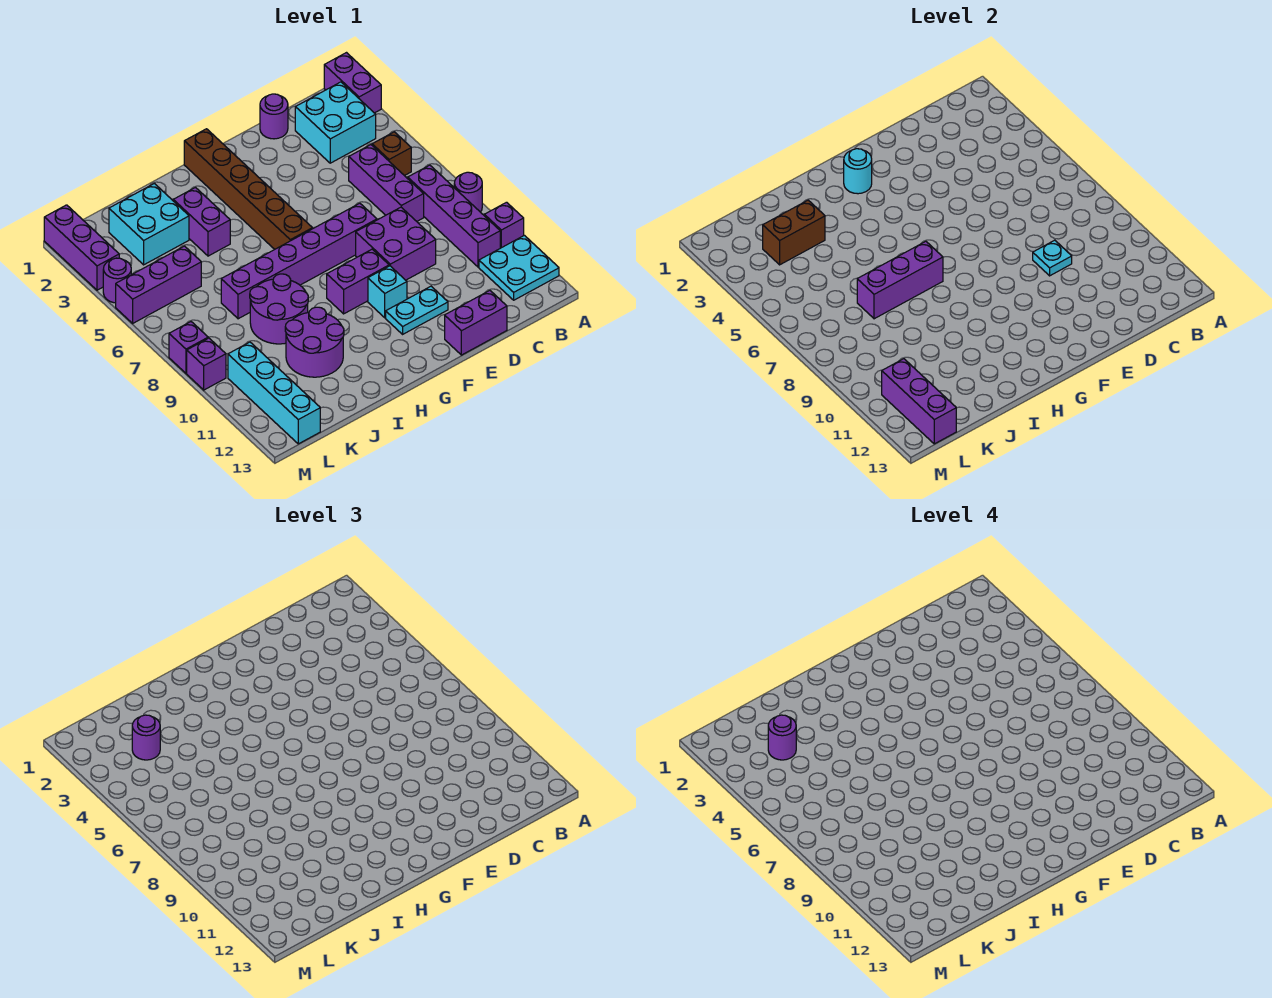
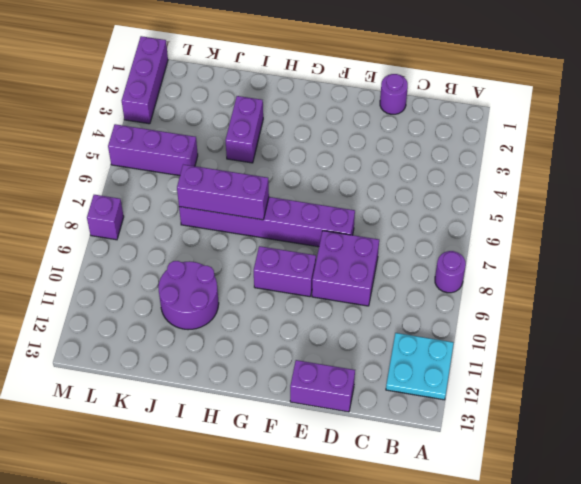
none -> purple brick A1:A2 level 1
none -> purple brick A10 level 1
none -> cyan brick B2:C3 level 1
none -> brown brick B5 level 1

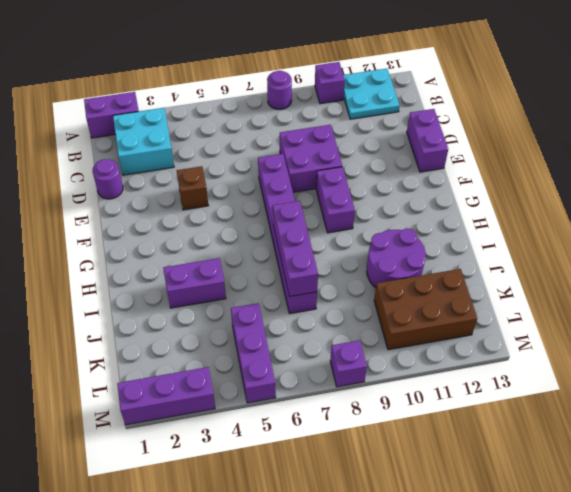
brown brick E4 level 1 -> brown brick B5 level 1
brown brick K10:L12 level 1 -> cyan brick L10:L13 level 1
none -> purple brick B7:B10 level 1
none -> purple brick C5:C7 level 1
none -> cyan plate E11:F11 level 1
none -> cyan brick F10 level 1

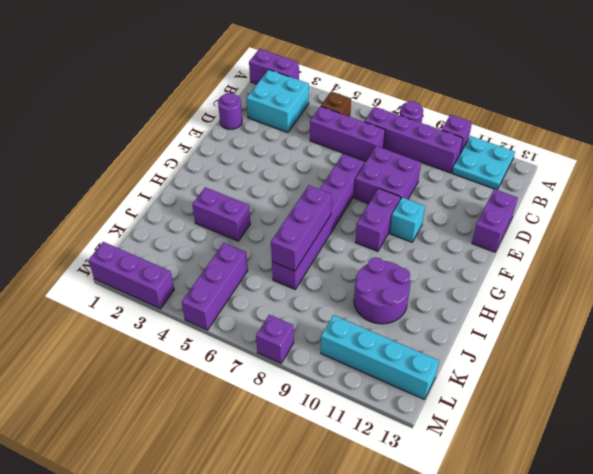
none -> cyan plate E11:F11 level 1
none -> brown brick G1:G6 level 1
none -> purple round brick I8:J9 level 1
none -> cyan brick J2:K3 level 1

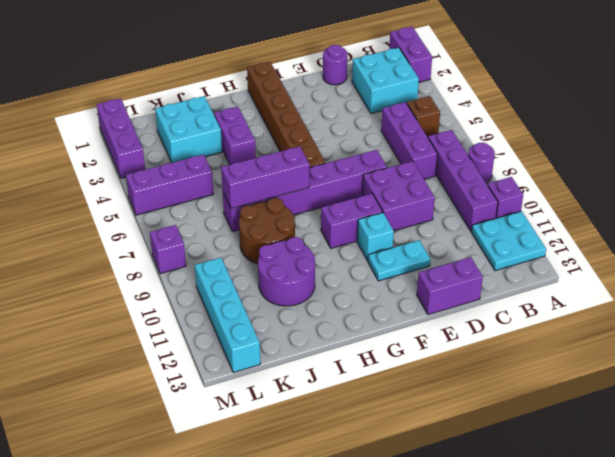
brown round brick I8:J9 level 1 -> purple round brick I8:J9 level 1
none -> purple round brick M4 level 1
none -> purple brick M9 level 1
none -> cyan plate D9 level 2
none -> cyan round brick G2 level 2

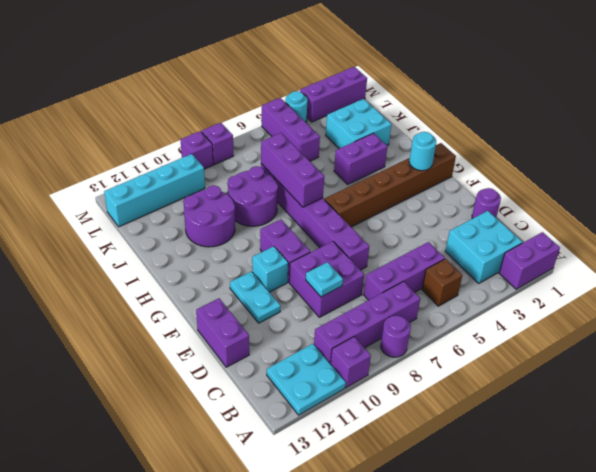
cyan round brick M4 level 1 -> purple round brick M4 level 1
none -> brown brick J3:K3 level 2
none -> purple brick L11:L13 level 2
none -> purple round brick K3 level 3
none -> purple round brick K3 level 4

